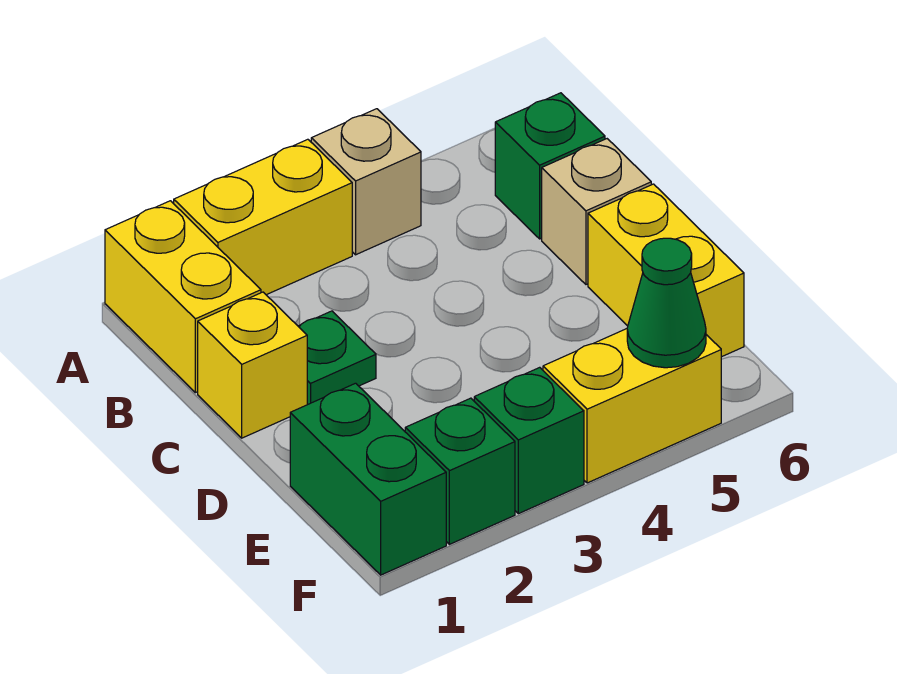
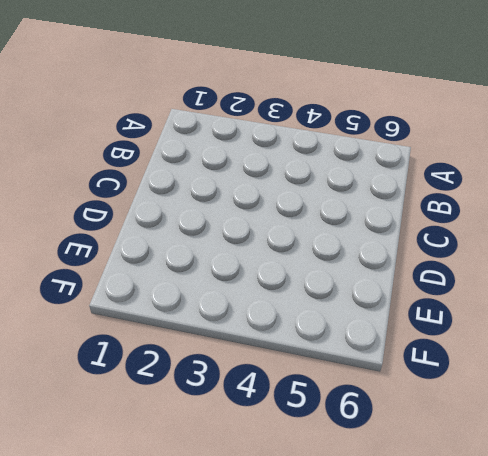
none -> yellow brick A1:B1 level 1
none -> yellow brick A2:A3 level 1
none -> tan brick A4 level 1

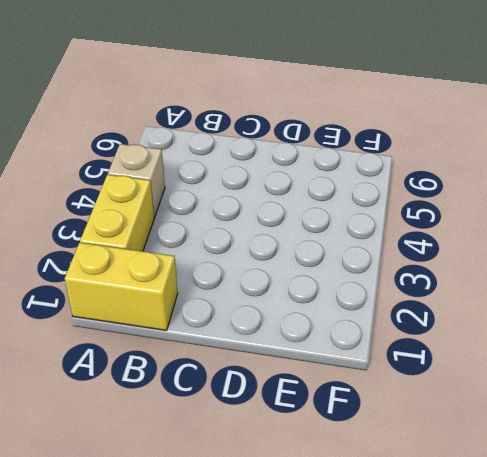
none -> green brick B6 level 1
none -> yellow brick C1 level 1
none -> green plate C2 level 1

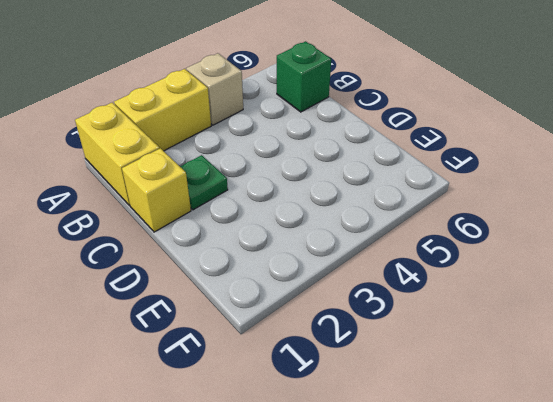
none -> tan brick C6 level 1
none -> yellow brick D6:E6 level 1
none -> green brick E1:F1 level 1

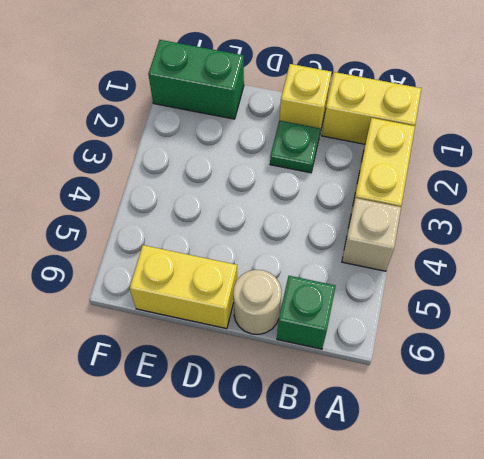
tan round brick C6 level 1 -> tan brick C6 level 1
none -> green brick F2 level 1
none -> green brick F3 level 1
none -> yellow brick F4:F5 level 1

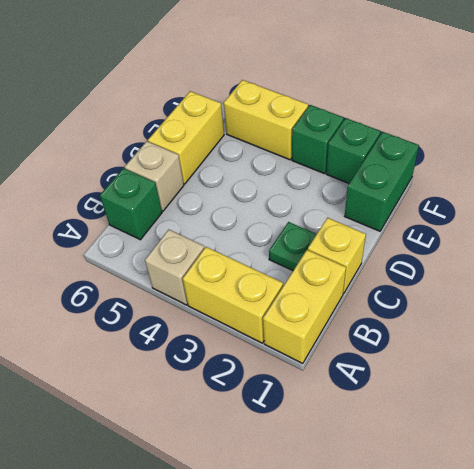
none -> green cone F5 level 2

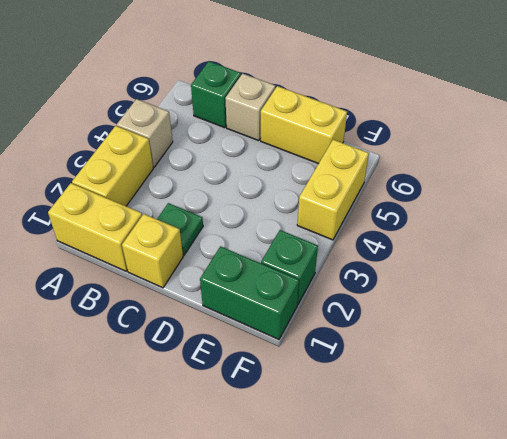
none -> green brick F3 level 1
none -> green cone F5 level 2

